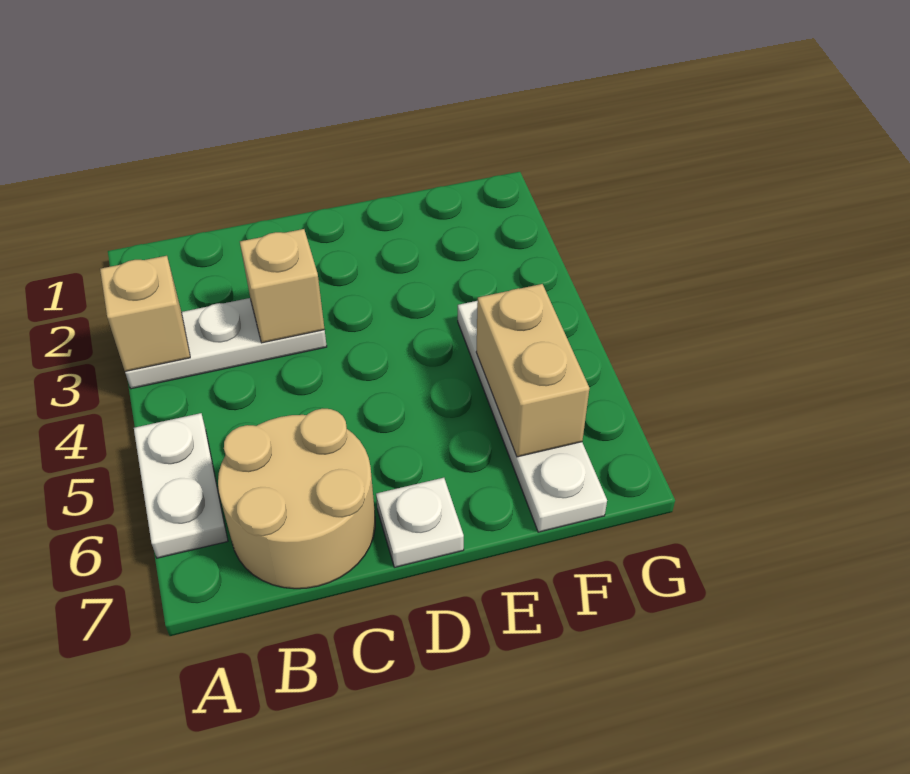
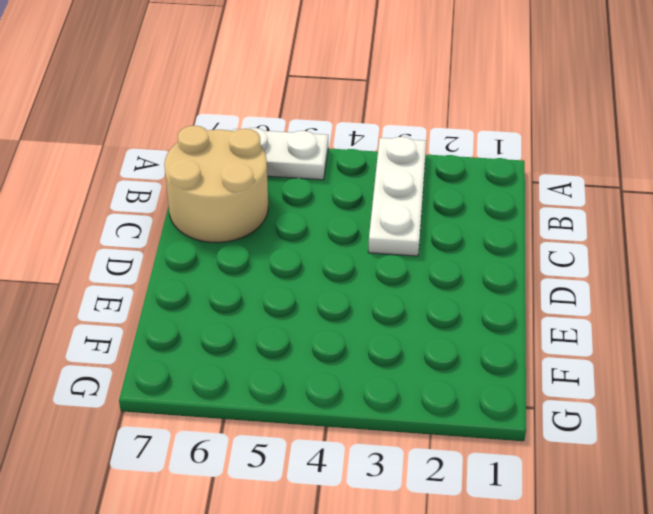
none -> white plate D7 level 1
none -> white plate F4:F7 level 1

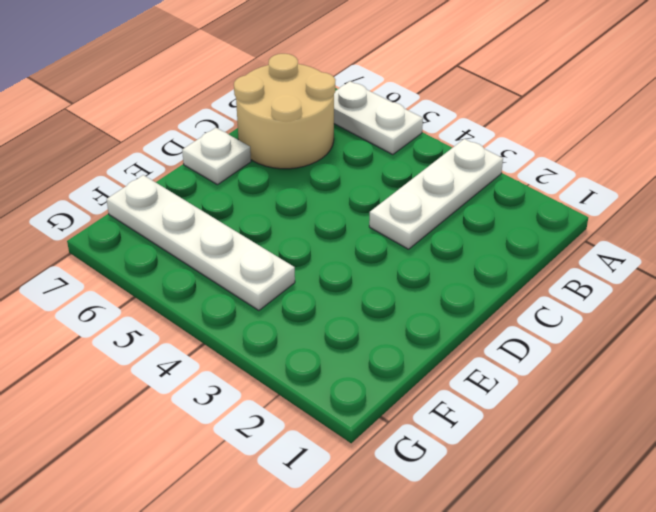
none -> tan brick A3 level 2
none -> tan brick C3 level 2

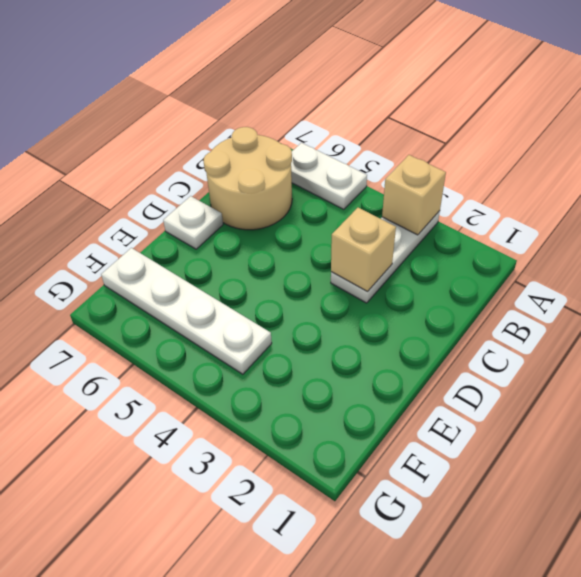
none -> tan brick F5:F6 level 2

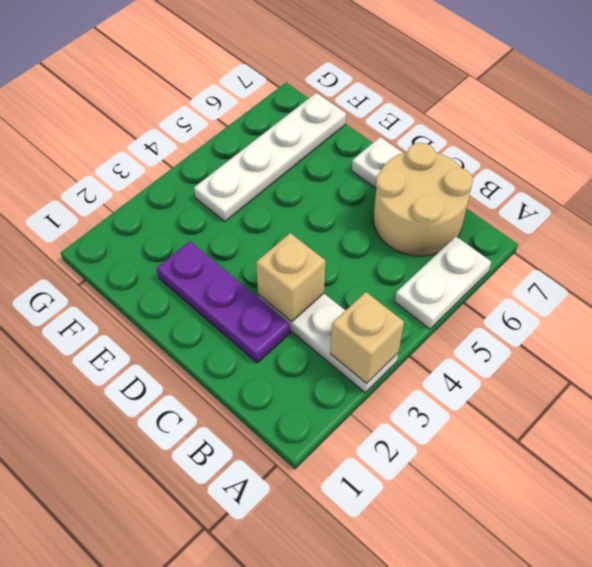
purple plate C2:E2 level 1 -> none
none -> tan brick F5:F6 level 2

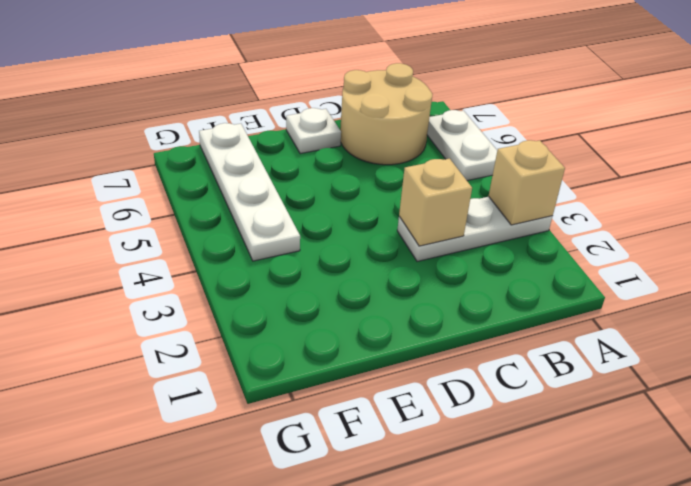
none -> tan brick F5:F6 level 2

